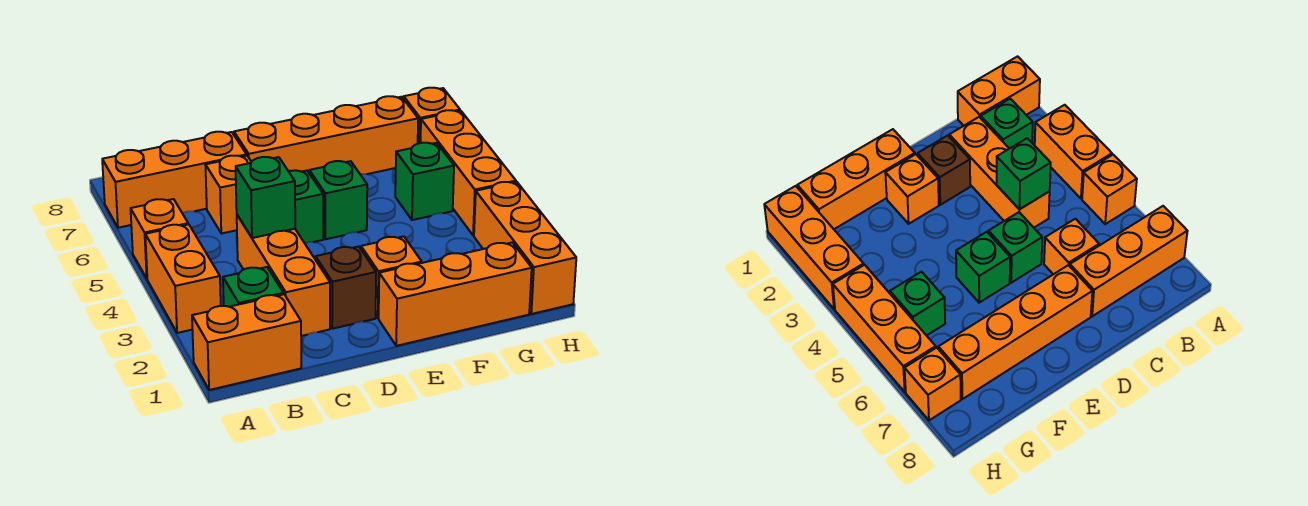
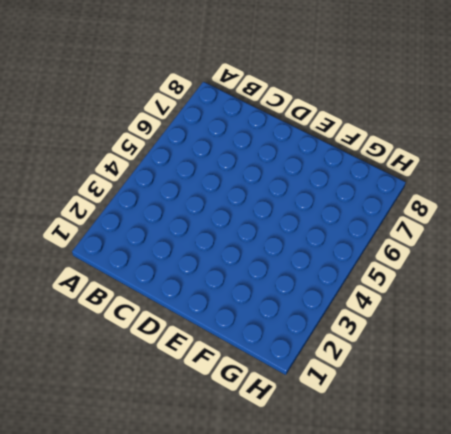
none -> orange brick A1:B1 level 1
none -> orange brick A3:A4 level 1
none -> orange brick A5 level 1

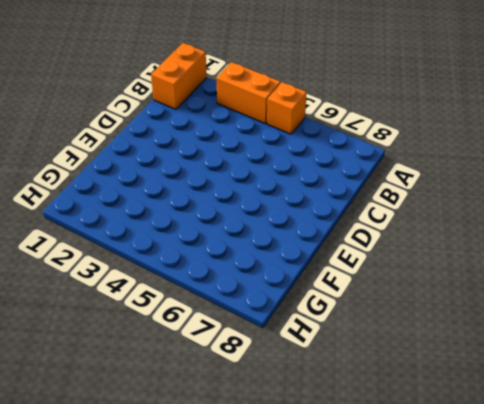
none -> orange brick A7:C7 level 1
none -> green brick B2 level 1
none -> orange brick C2:C4 level 1

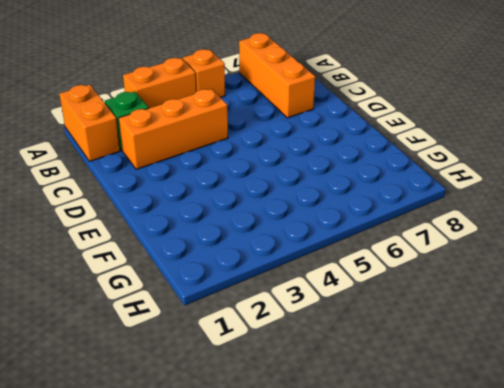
none -> orange brick C6 level 1
none -> brown brick D2 level 1
none -> green brick D5 level 1

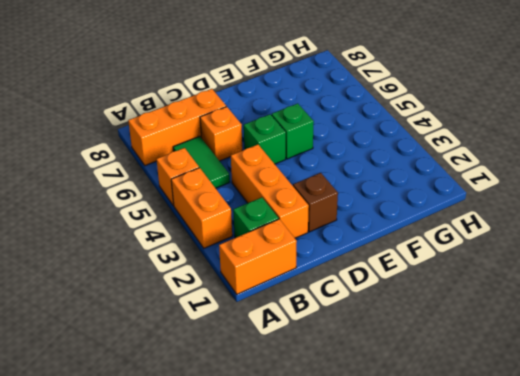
green tile B5:B6 level 1 -> none
none -> orange brick D7:G7 level 1
none -> orange brick E1:G1 level 1
none -> orange brick E2 level 1

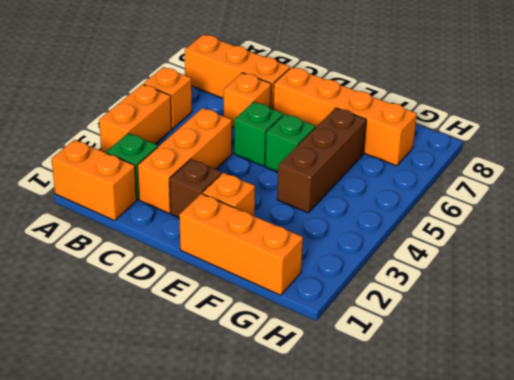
brown brick F4:F6 level 1 -> none
none -> green brick G5 level 1
none -> orange brick H1:H3 level 1
none -> orange brick H4:H6 level 1

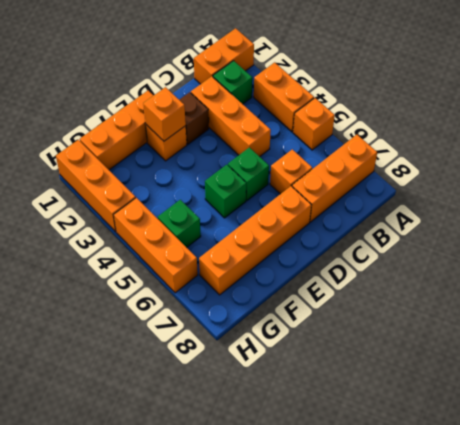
orange brick E2 level 2 -> orange brick H7 level 1
none -> green brick C4 level 2

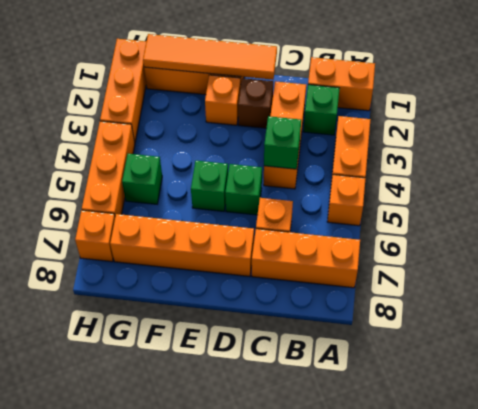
orange tile D1:G1 level 2 -> none

